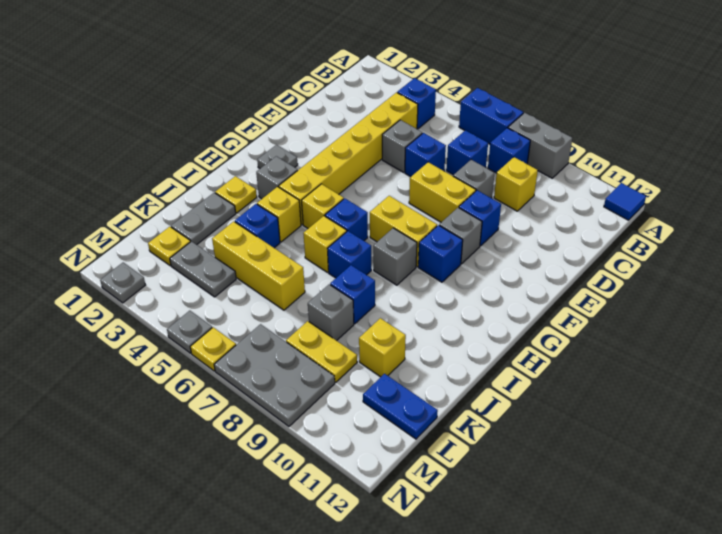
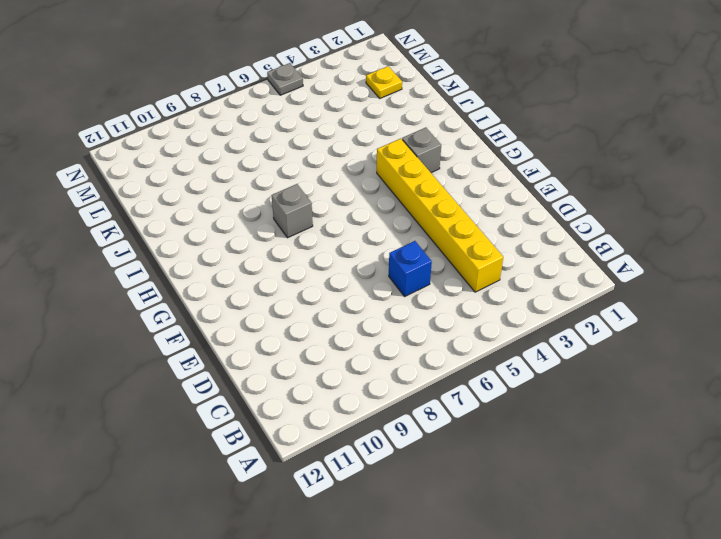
none -> blue brick A6:A7 level 1
none -> grey brick A8:A9 level 1
none -> blue tile A12 level 1
none -> blue brick B4 level 1

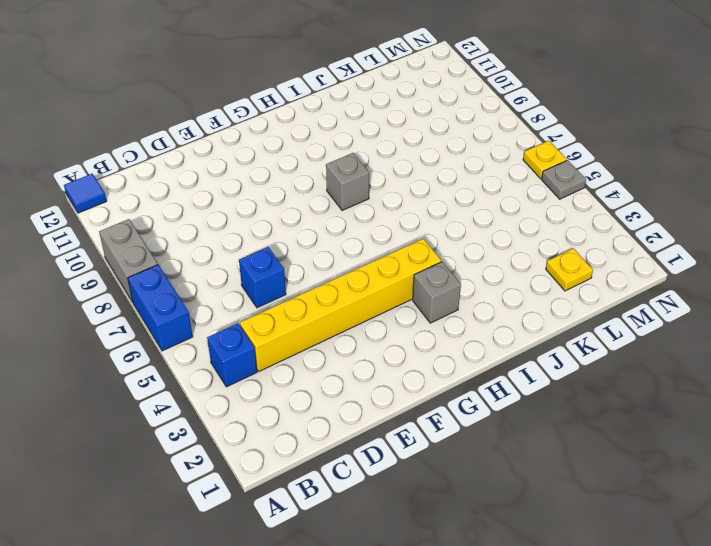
none -> blue brick B8 level 1
none -> blue brick C7 level 1
none -> yellow brick C9 level 1
none -> grey brick D5 level 1

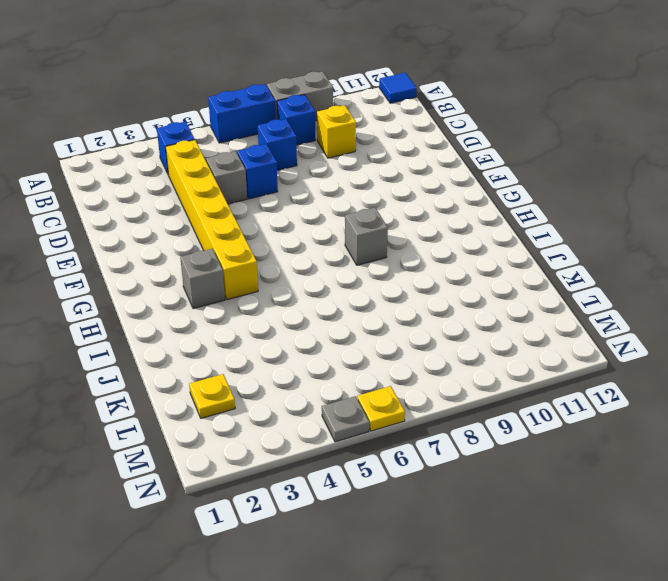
none -> grey brick D8 level 1
none -> yellow brick E7:E8 level 1
none -> blue brick E9 level 1
none -> grey brick F9 level 1

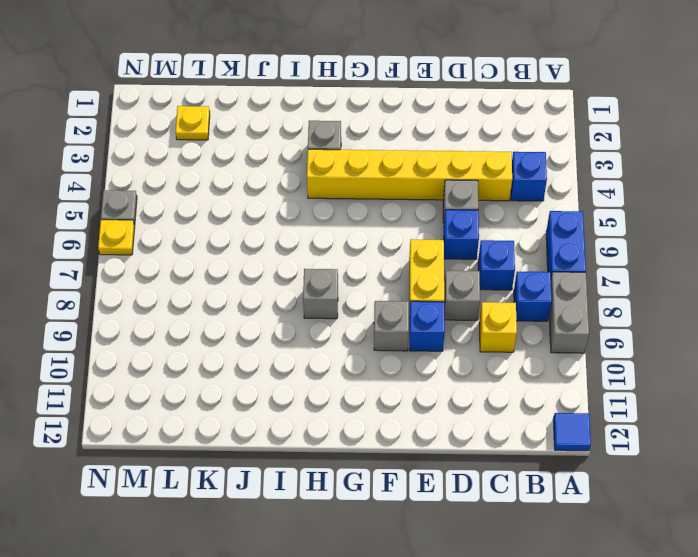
none -> grey plate G2 level 1
none -> yellow brick G7:G8 level 1
none -> blue brick G9 level 1
none -> yellow brick H5 level 1

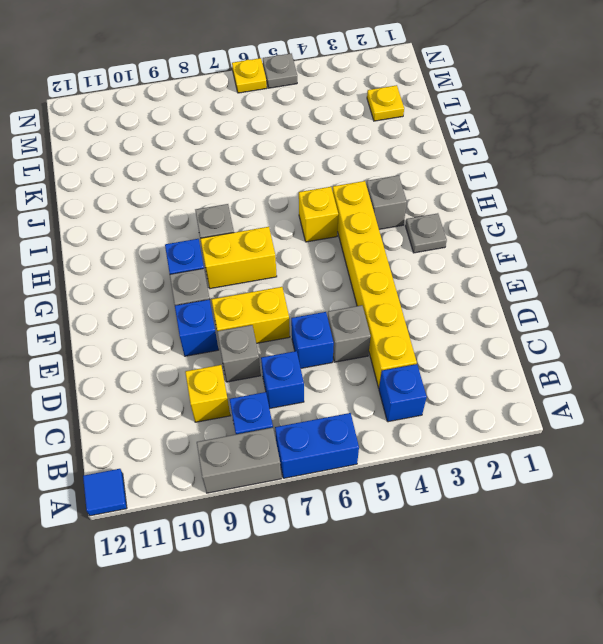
none -> blue brick H6 level 1
none -> yellow plate I2 level 1
none -> yellow brick I4 level 1
none -> yellow brick I6 level 1

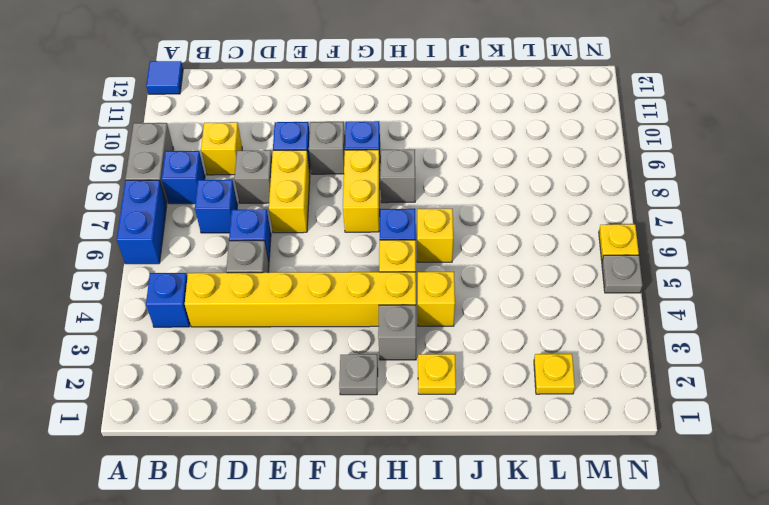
none -> blue brick I7 level 1
none -> grey plate J2:K2 level 1
none -> blue brick J4 level 1
none -> blue brick J8 level 1

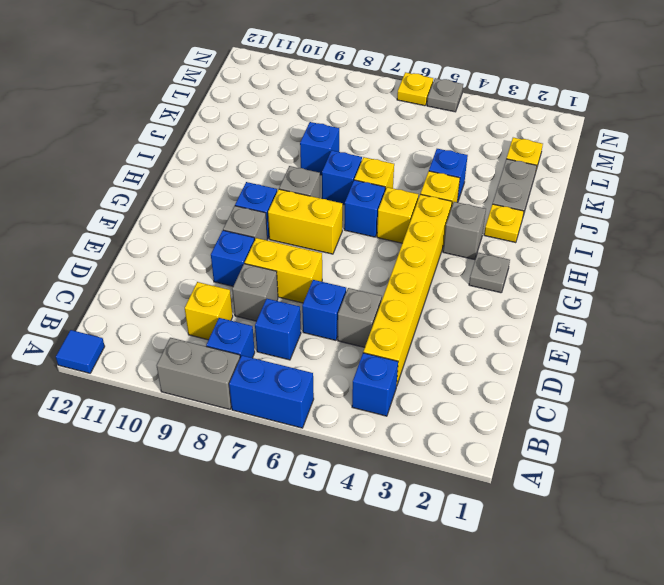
none -> yellow brick K4:K6 level 1
none -> grey brick K8 level 1
none -> yellow brick K10 level 1
none -> grey plate L3:L4 level 1

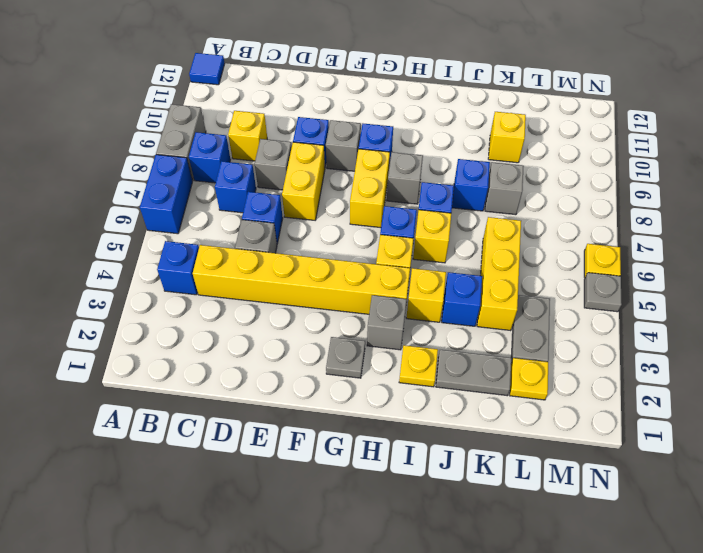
none -> yellow plate L8:L9 level 1
none -> blue plate L11:L12 level 1
none -> grey plate M7:N9 level 1
none -> grey plate N2 level 1

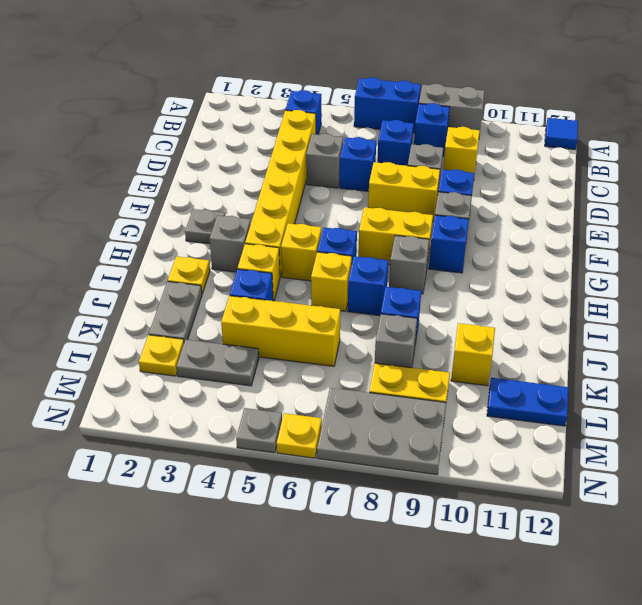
none -> grey plate N2 level 1

